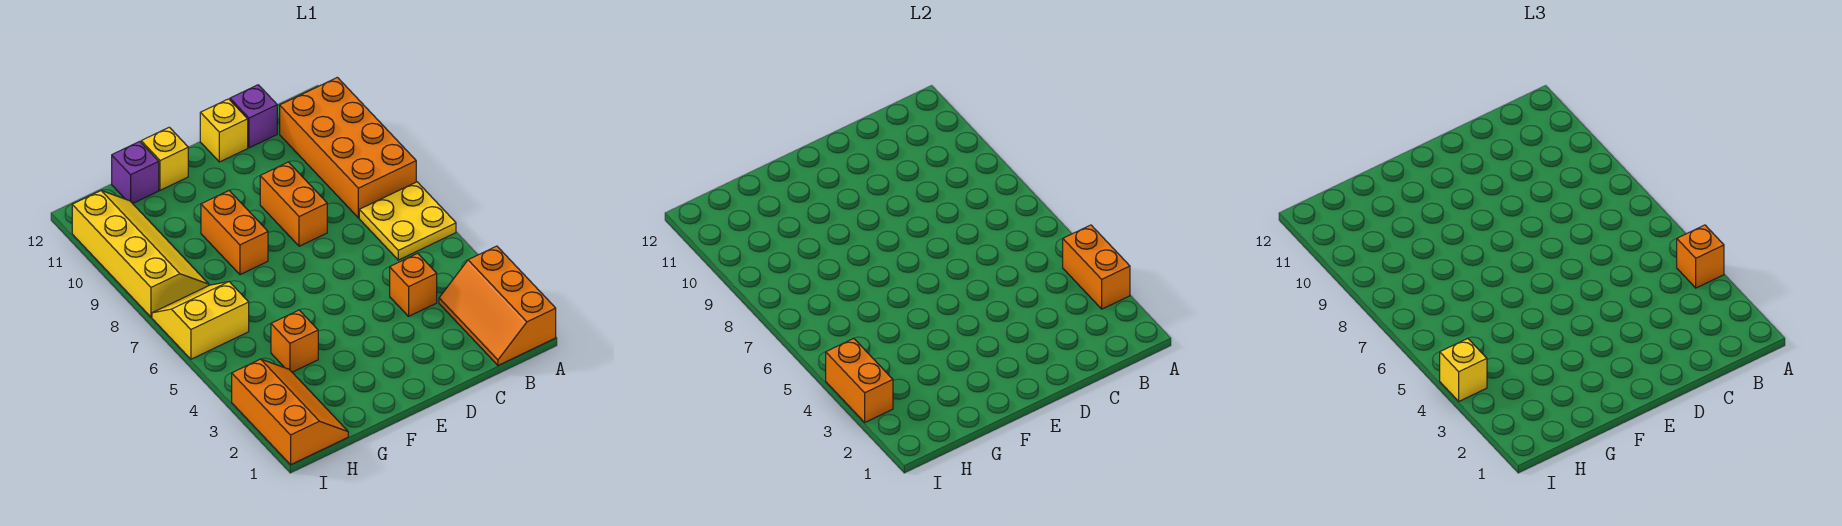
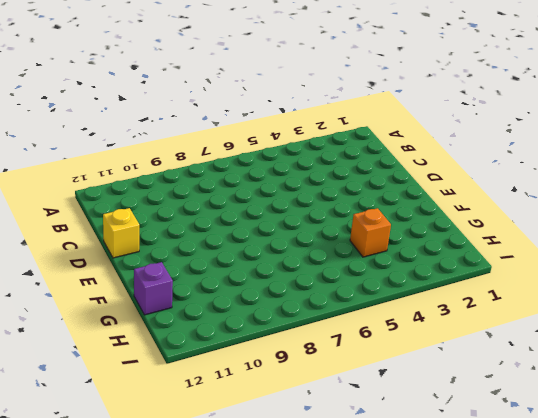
none -> orange slope A1:B3 level 1 top A
none -> yellow plate A6:B7 level 1
none -> orange brick A8:B11 level 1

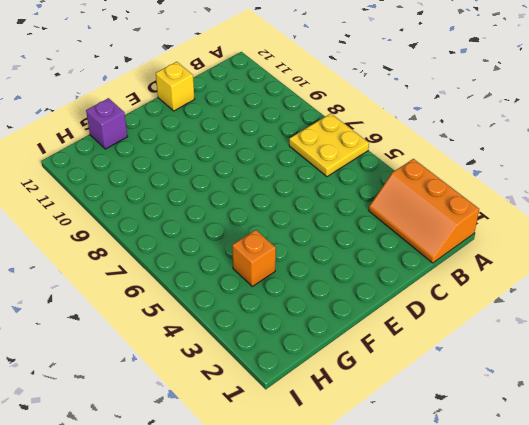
none -> orange brick A8:B11 level 1
none -> orange brick C4 level 1
none -> purple brick C12 level 1

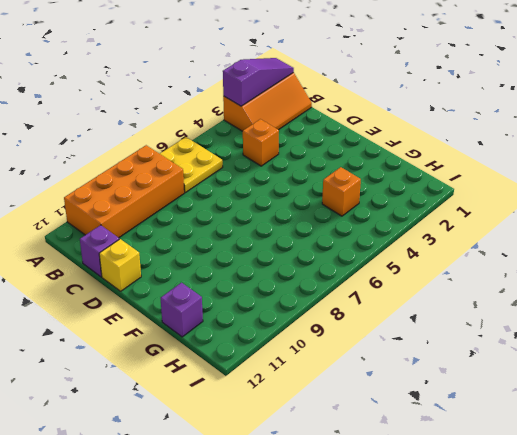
purple slope A1:A3 level 2 top 3 -> orange brick A3:A4 level 2
none -> orange brick D8:D9 level 1
none -> orange brick F8:F9 level 1
none -> yellow brick F12 level 1

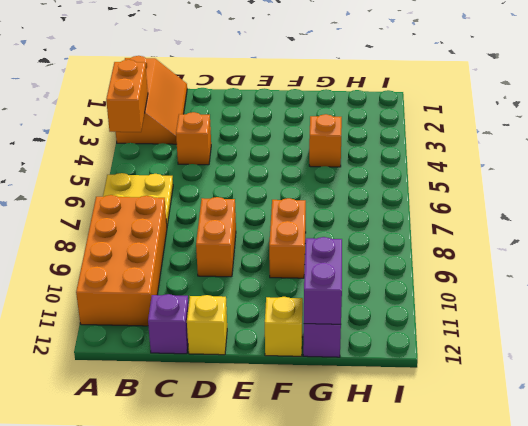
purple brick G11:G12 level 2 -> none
none -> orange slope H1:I3 level 1 top I
none -> yellow slope H6:I7 level 1 top 6
none -> yellow slope H8:I11 level 1 top I

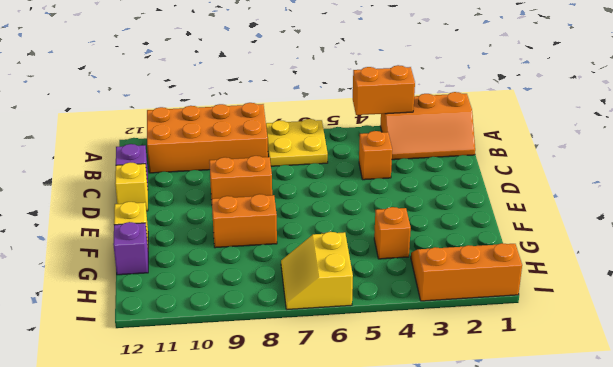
none -> yellow slope H8:I11 level 1 top I
none -> orange brick I3:I4 level 2
none -> orange brick A4 level 3

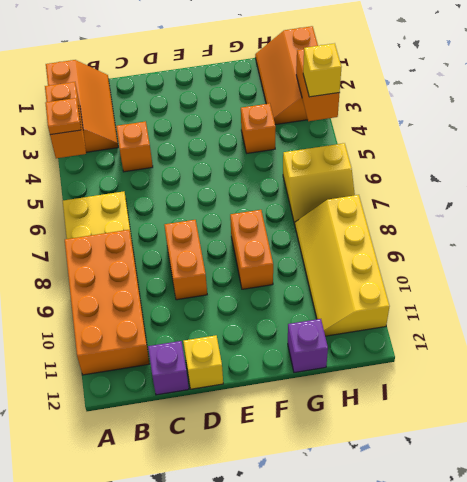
orange plate A4 level 3 -> orange brick A4 level 3
none -> yellow brick F12 level 1

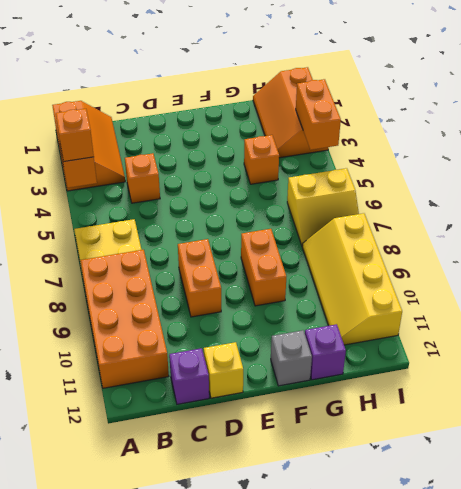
grey brick F12 level 1 -> yellow brick F12 level 1
none -> yellow brick I4 level 3

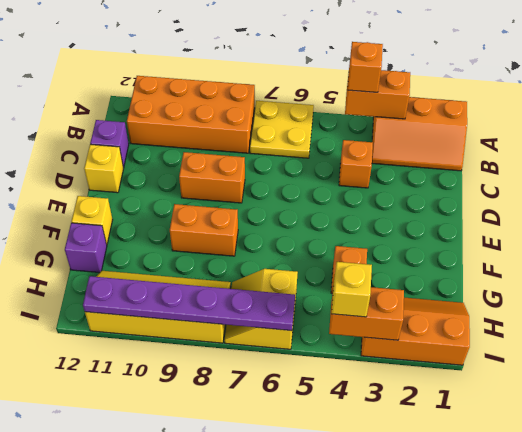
purple plate I6:I11 level 2 -> none

